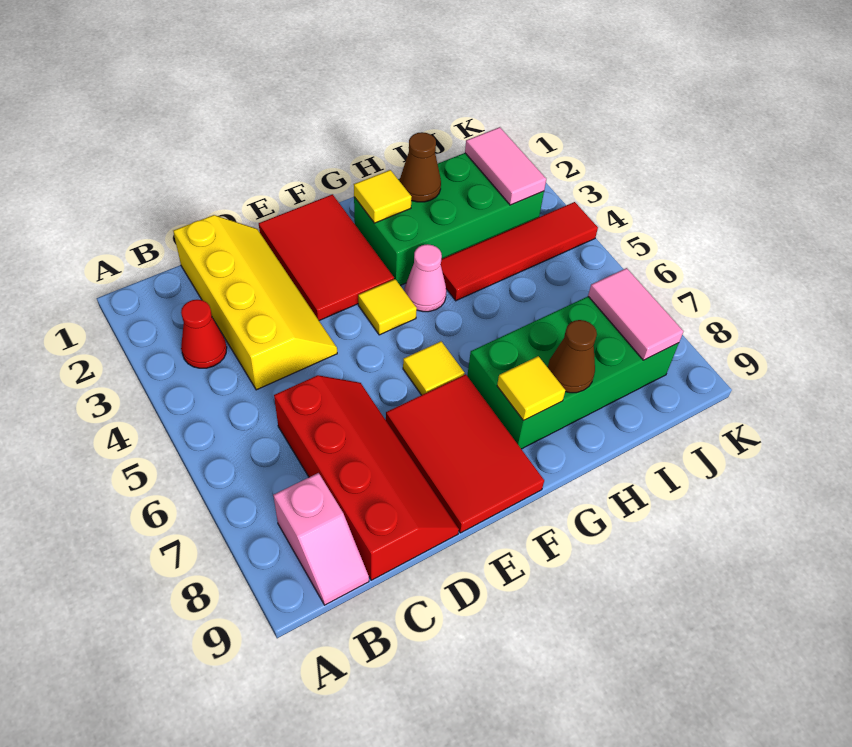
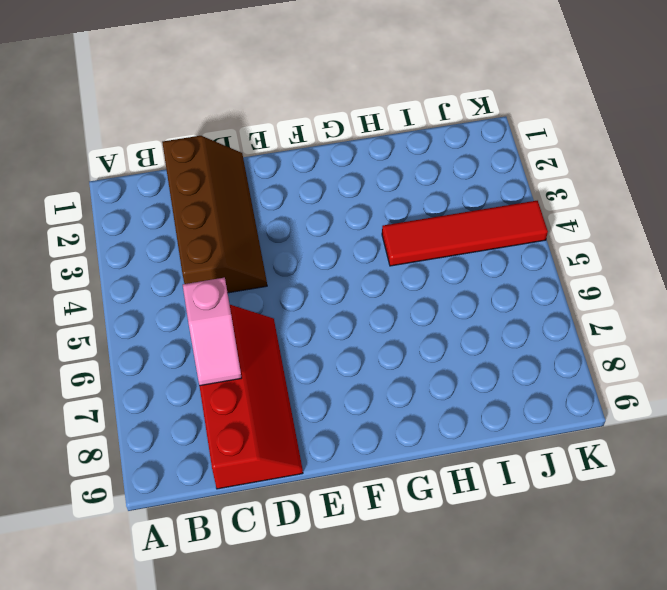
brown slope C1:D4 level 1 top C -> yellow slope C1:D4 level 1 top C
pink slope C6:C7 level 2 top 6 -> pink slope B8:B9 level 1 top 8
none -> red cone B3 level 1
none -> red tile E1:F3 level 1
none -> red tile E7:F9 level 1

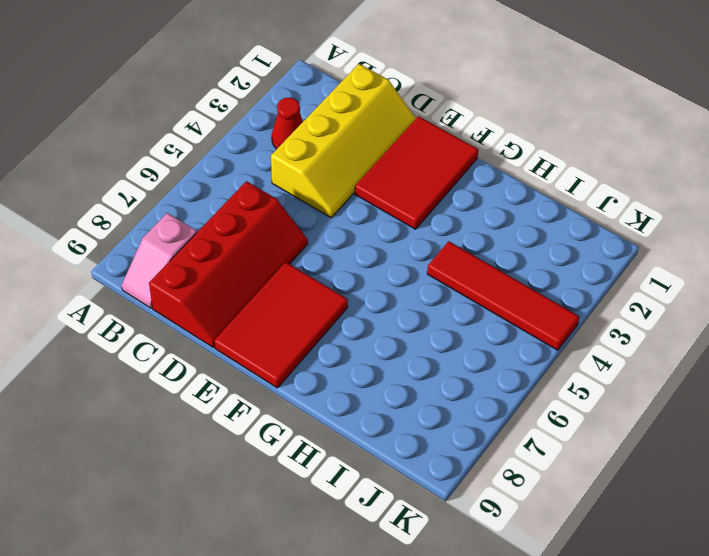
none -> yellow tile F4 level 1
none -> yellow tile F6 level 1
none -> green brick G2:J3 level 1

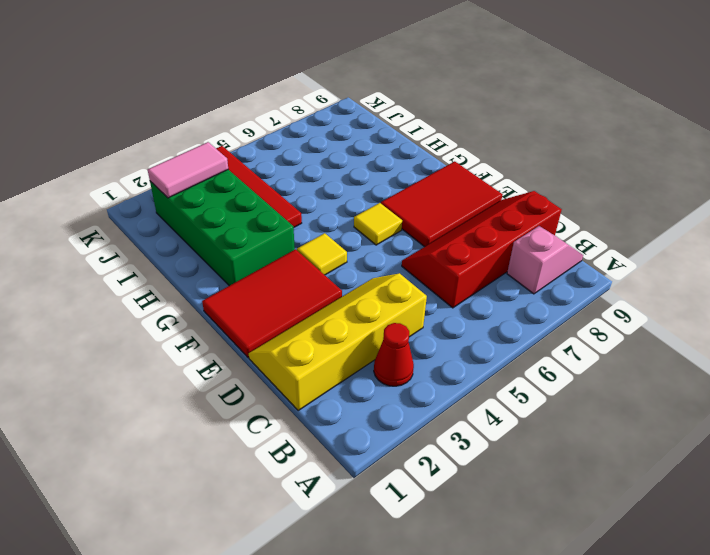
none -> pink cone G4 level 1
none -> green brick G7:J8 level 1
none -> yellow tile G2 level 2

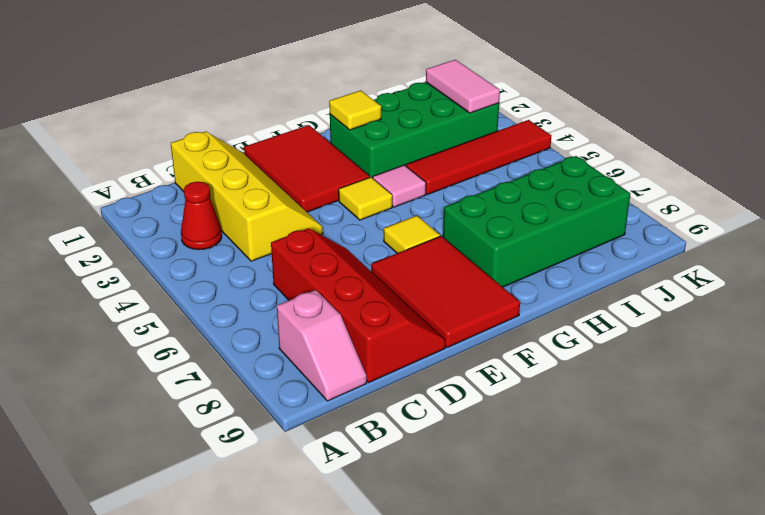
pink tile G4 level 1 -> pink cone G4 level 1
none -> yellow tile G8 level 2
none -> brown cone H2 level 2
none -> brown cone H8 level 2

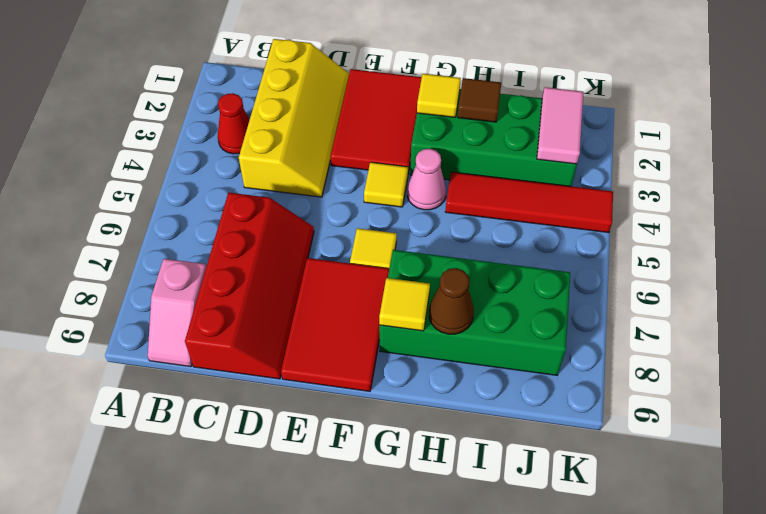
brown tile H2 level 2 -> brown cone H2 level 2
none -> pink tile J7:J8 level 2

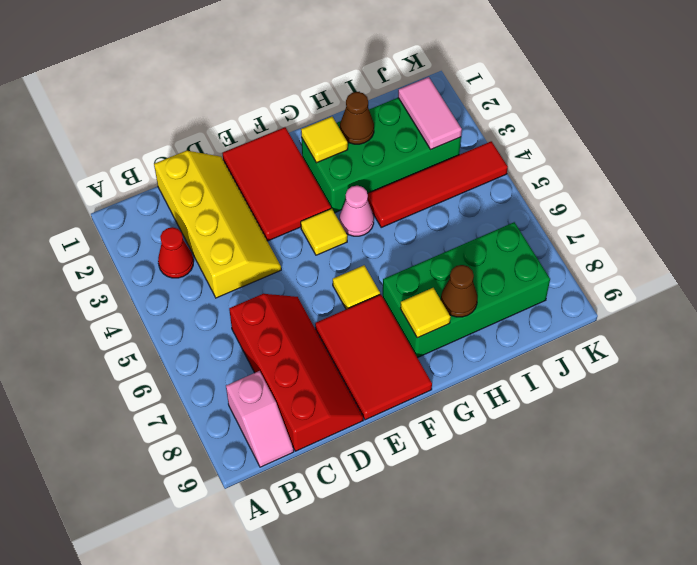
none -> pink tile J7:J8 level 2

